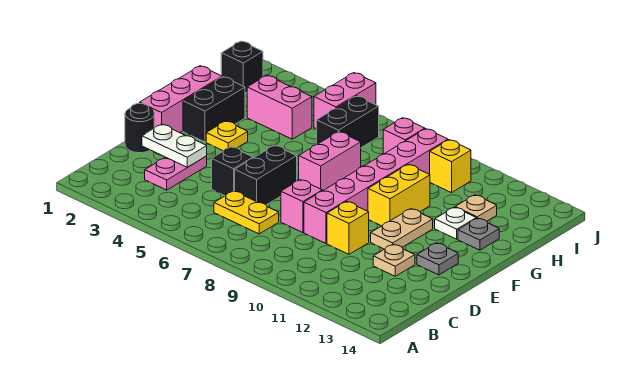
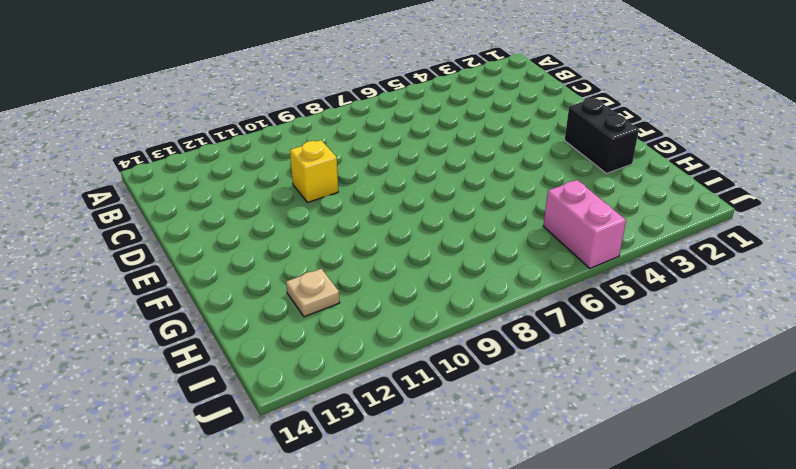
none -> pink plate C3:D3 level 1
none -> yellow plate C6:C7 level 1
none -> black round brick D1 level 1

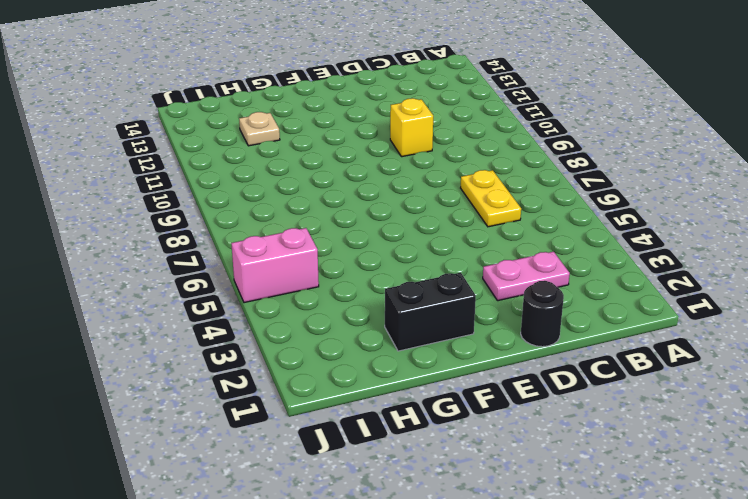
none -> black brick D5 level 1
none -> black brick D6:E6 level 1
none -> pink brick D8 level 1

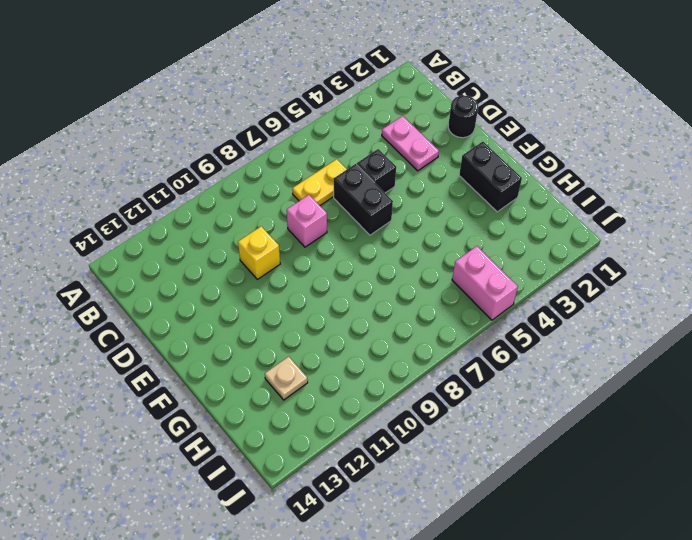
none -> pink brick D9:I9 level 1
none -> tan plate D12 level 1
none -> pink brick E1:G1 level 1

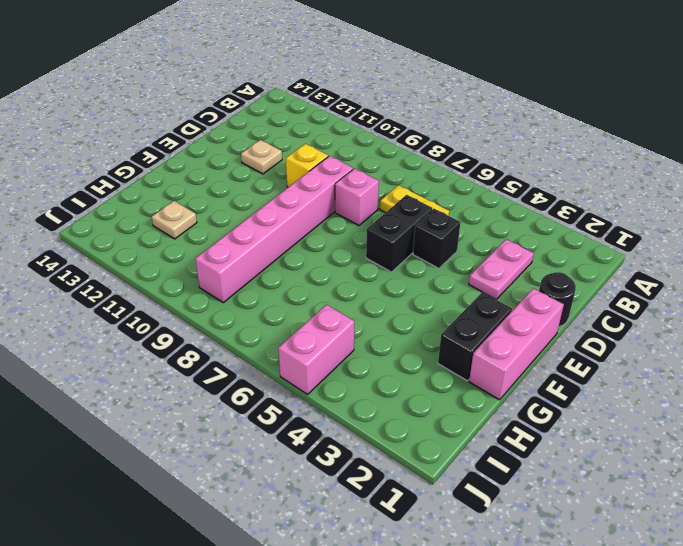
none -> tan plate E11:F11 level 1
none -> grey plate E13 level 1
none -> yellow plate F3 level 1

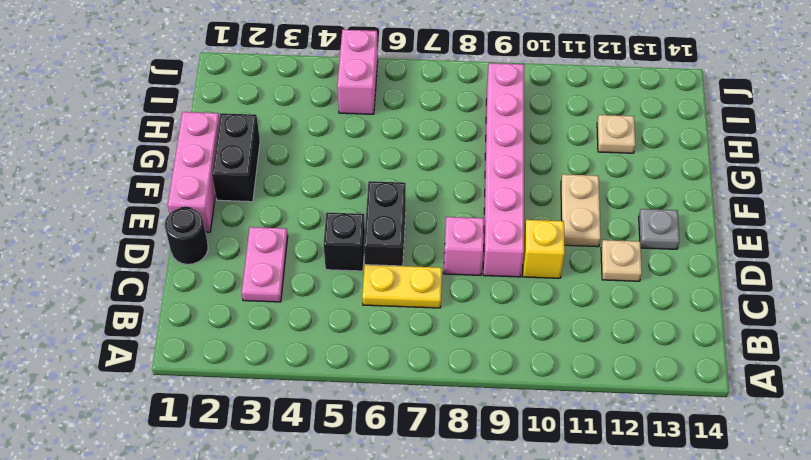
none -> yellow plate F3 level 1
none -> pink brick F7:G7 level 1
none -> yellow brick F10:G10 level 1

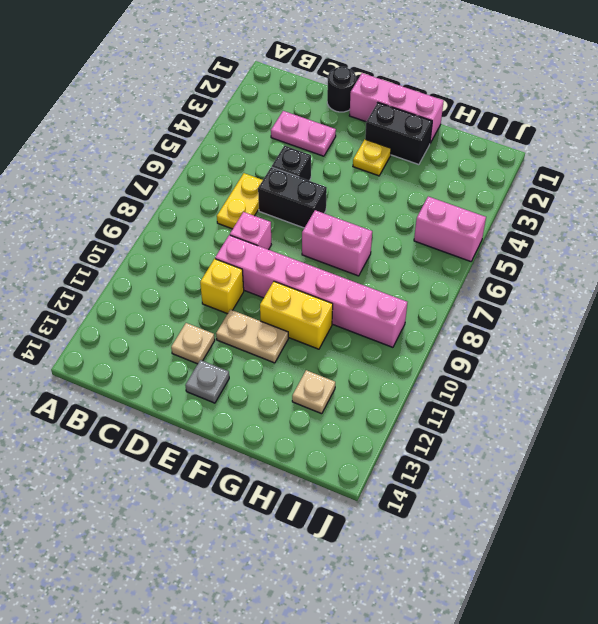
none -> white plate G12 level 1
none -> grey plate G13 level 1
none -> pink brick H3:H4 level 1

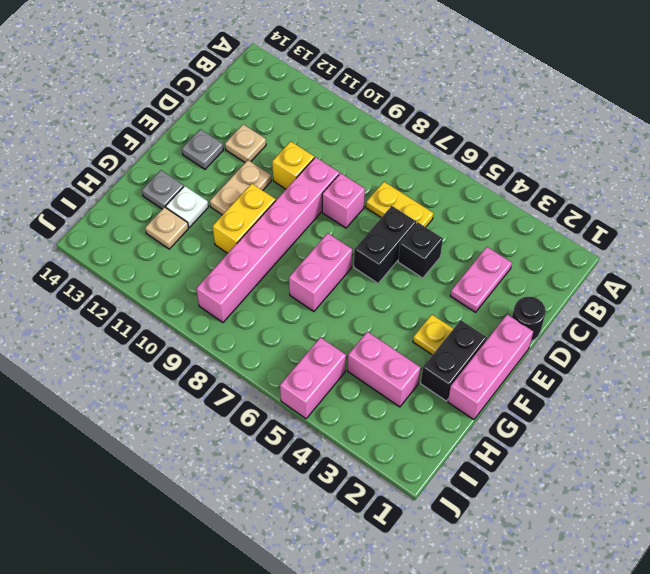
none -> black brick H6:I6 level 1
none -> black brick I1 level 1
none -> pink brick I8 level 1

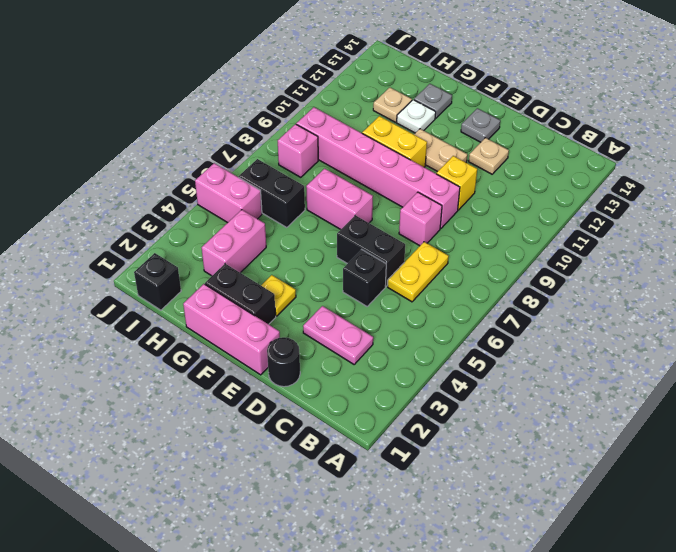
none -> yellow brick I10 level 1
none -> white plate D2:D3 level 2

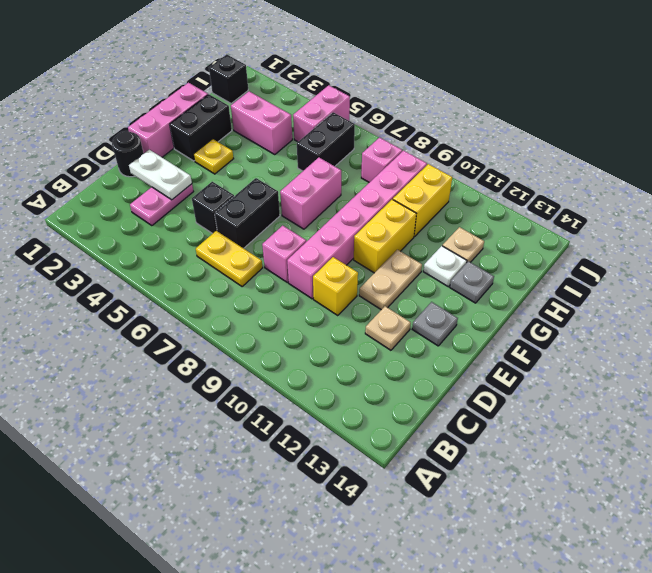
yellow brick H10:I10 level 1 -> yellow brick I10 level 1

